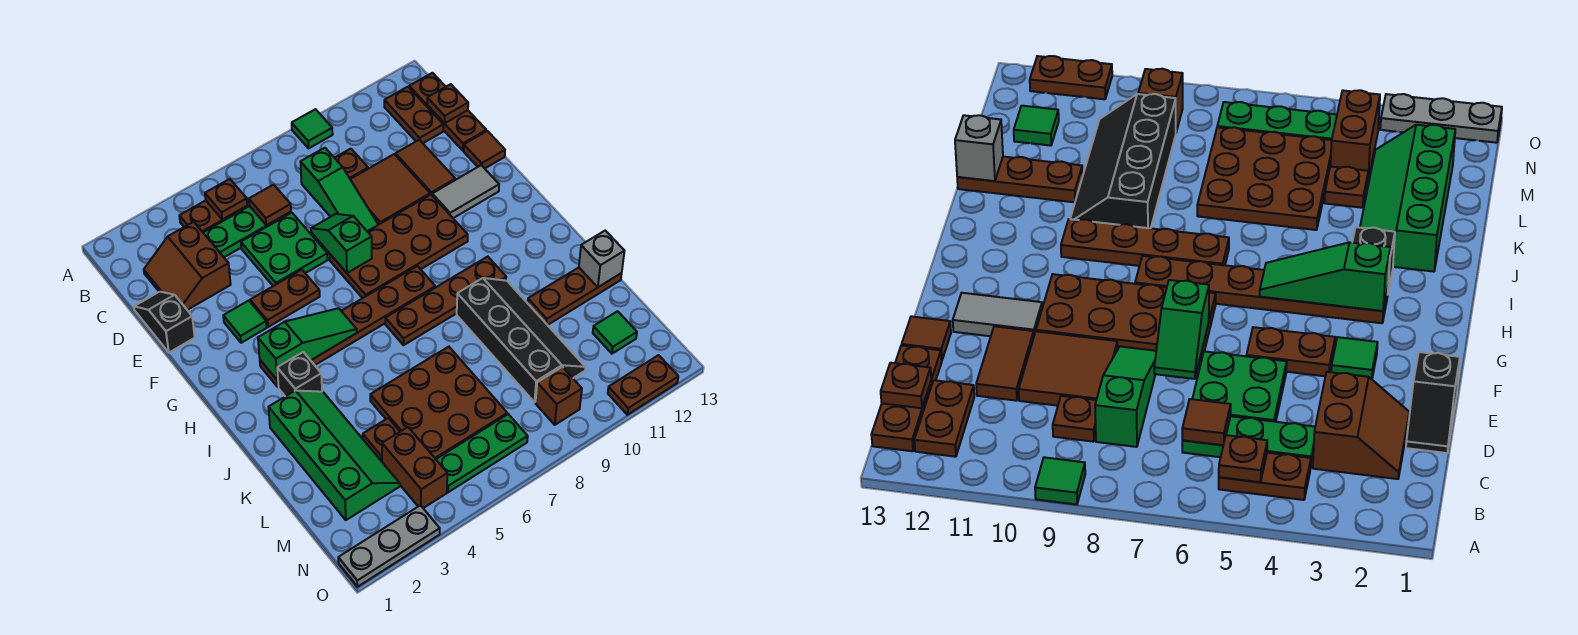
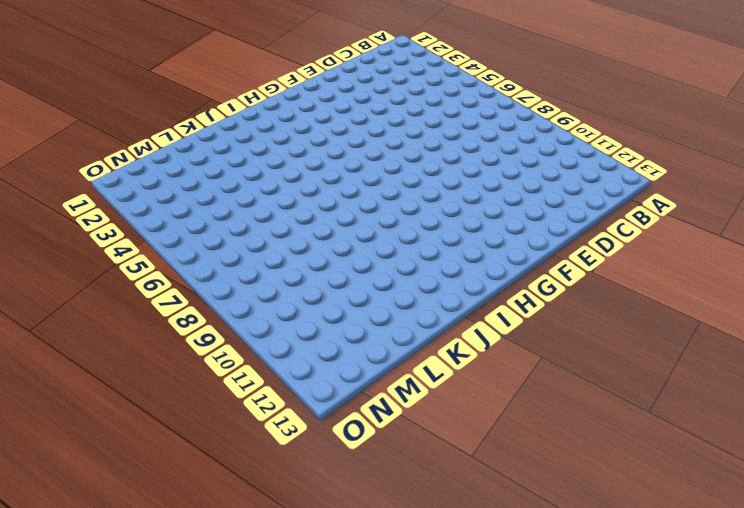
none -> green tile A9 level 1
none -> brown plate B4:B5 level 1
none -> brown plate B12:C12 level 1
none -> brown plate B13:D13 level 1

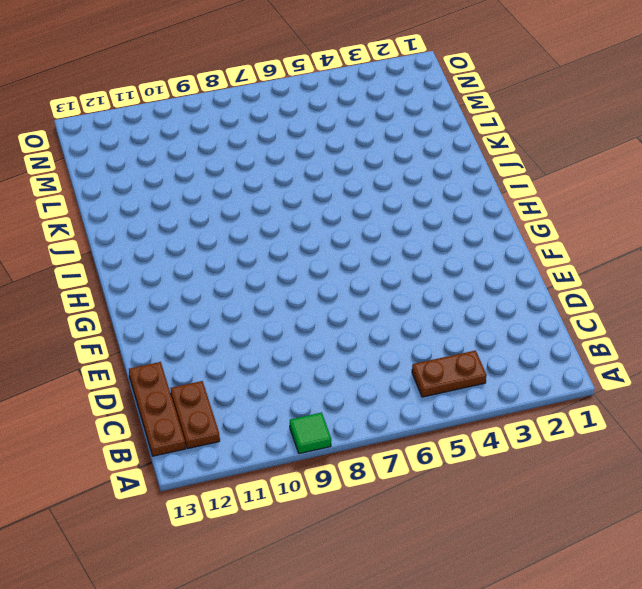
none -> brown slope C2:D3 level 1 top 3
none -> green plate C4:C6 level 1
none -> green slope C8:E8 level 1 top C
none -> brown plate C9 level 1

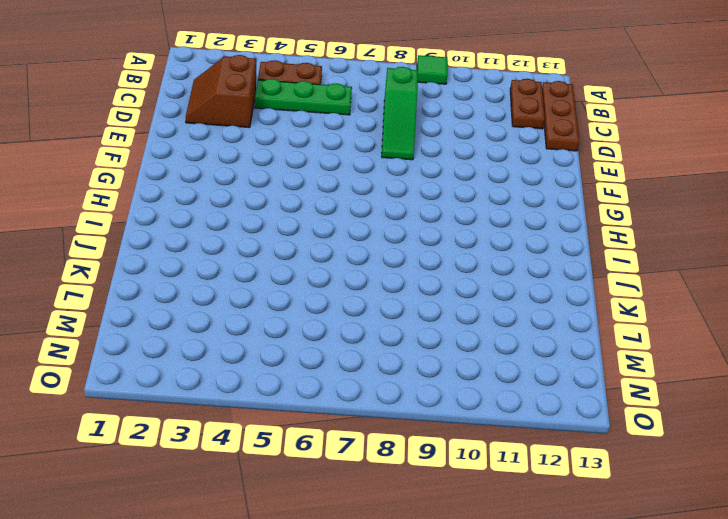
none -> brown plate C9 level 1
none -> black slope D1:E1 level 1 top E
none -> green plate D5:E6 level 1
none -> brown tile D9:E10 level 1

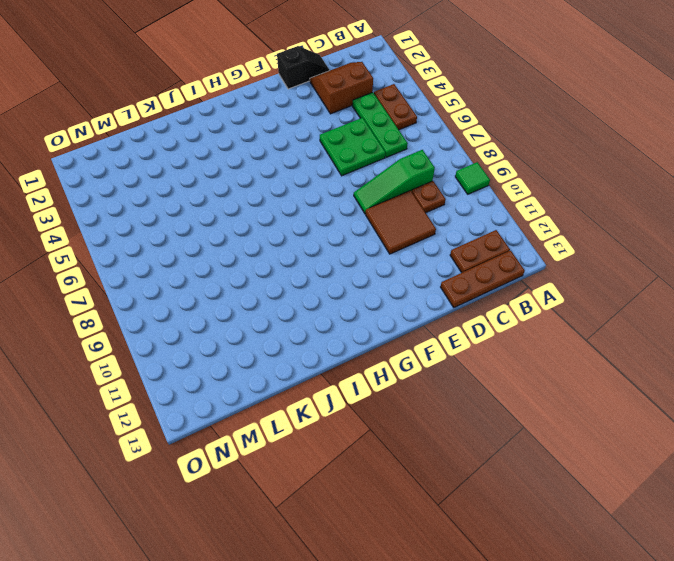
none -> brown tile D11:E11 level 1
none -> brown tile E13 level 1
none -> green tile F3 level 1
none -> brown plate F4:F5 level 1

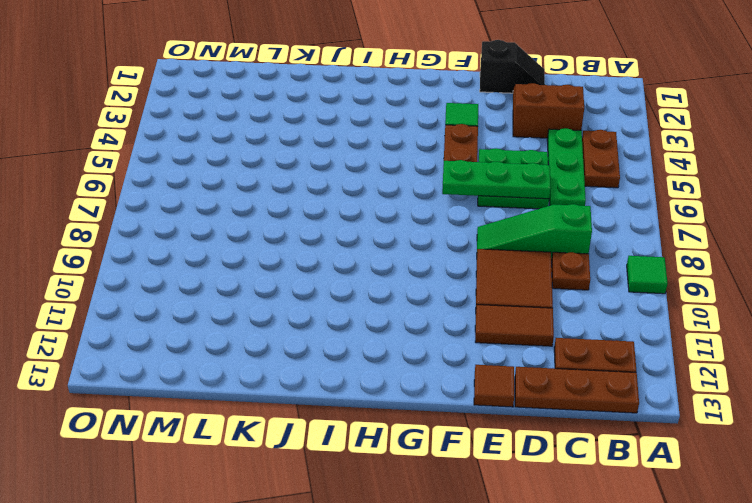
green plate D6:F6 level 2 -> green plate N5:N7 level 1
none -> brown plate F7:G10 level 1
none -> grey tile F11:F12 level 1
none -> brown plate H3:H8 level 1
none -> black brick I3 level 1

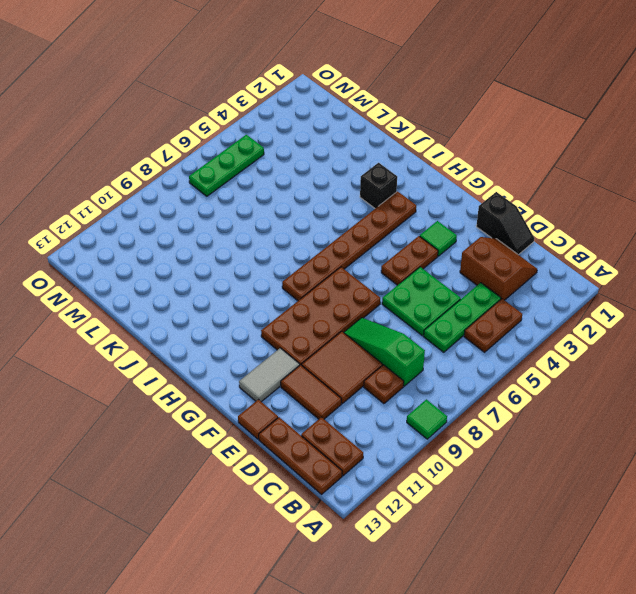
none -> brown plate I7:I10 level 1
none -> green slope J2:M3 level 1 top 2
none -> black slope J9:M10 level 1 top 9
none -> brown plate K5:M7 level 1

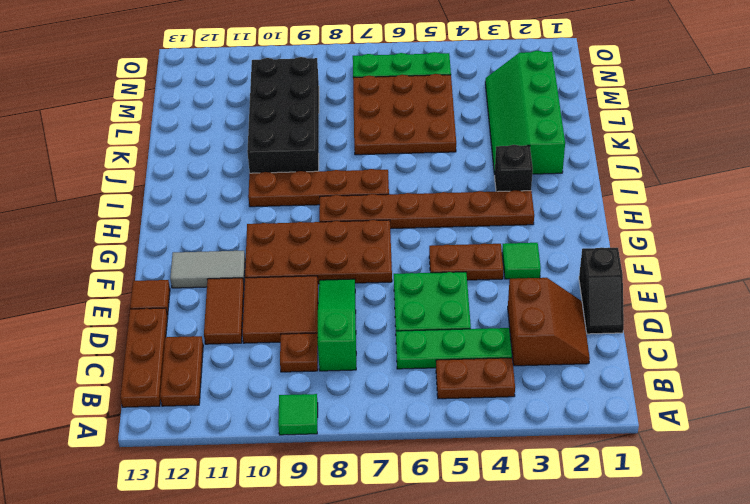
black brick J9:M10 level 1 -> black slope J9:M10 level 1 top 9
none -> brown plate K11:K13 level 1
none -> brown plate L4 level 1
none -> brown brick M4:N4 level 1
none -> green tile M12 level 1

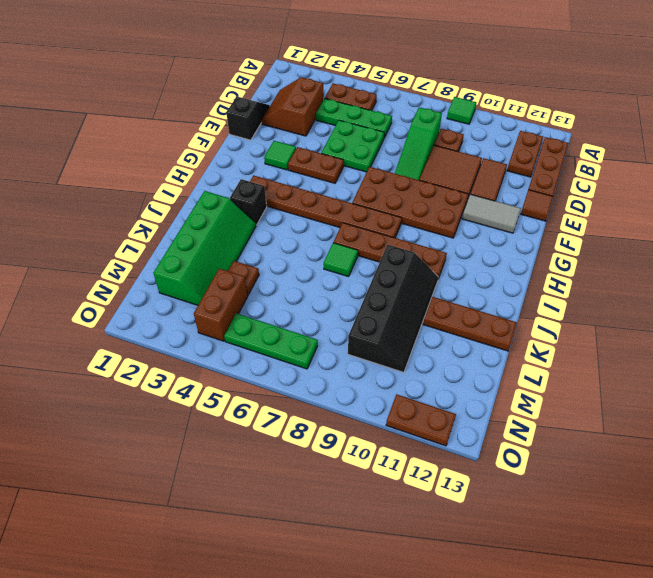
green tile J7 level 1 -> green tile M12 level 1
none -> brown plate K5:M7 level 1
none -> brown brick N9 level 1
none -> grey plate O1:O3 level 1
none -> brown plate B5 level 2

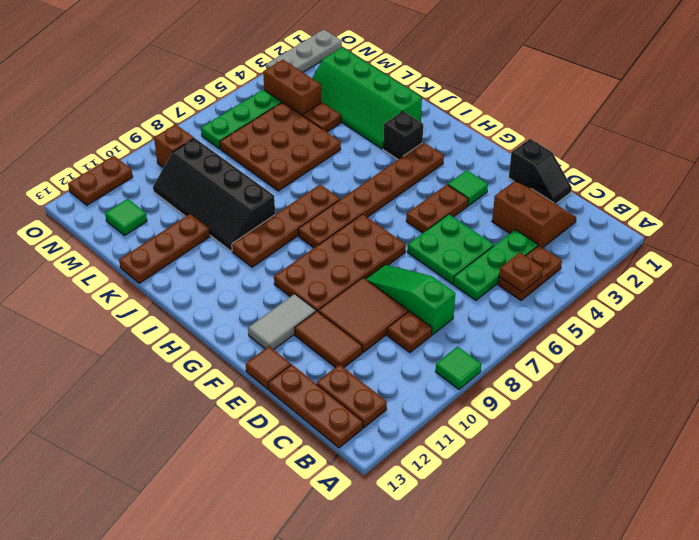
none -> brown tile C6 level 2
none -> brown plate C13 level 2
none -> green slope E7:F7 level 2 top F
none -> green slope H3:H5 level 2 top 3

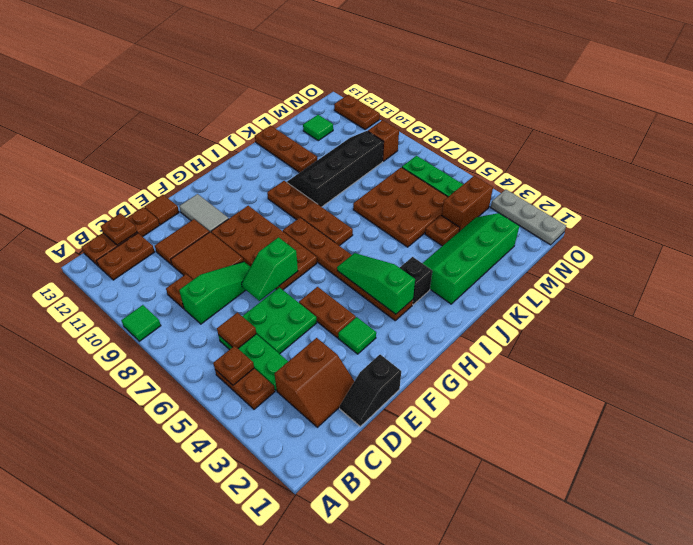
none -> grey brick K13 level 2

